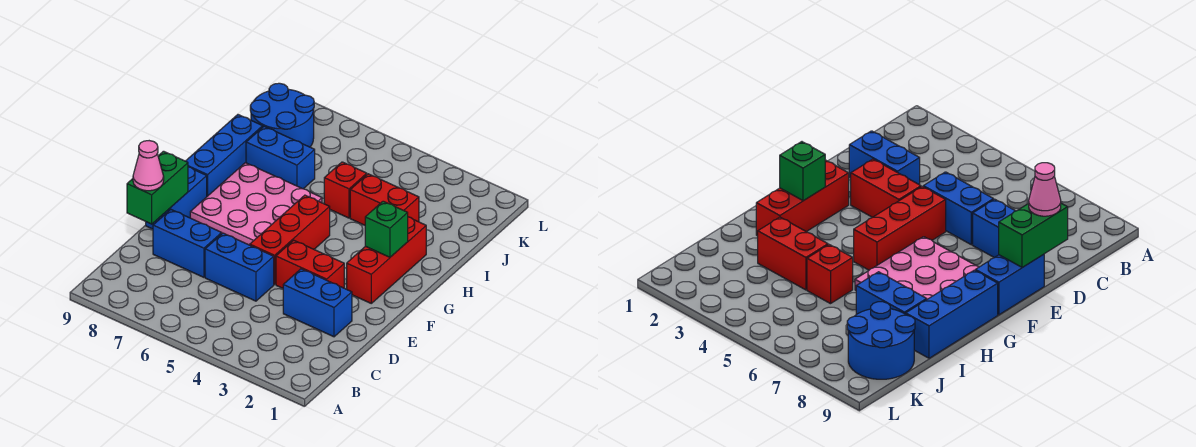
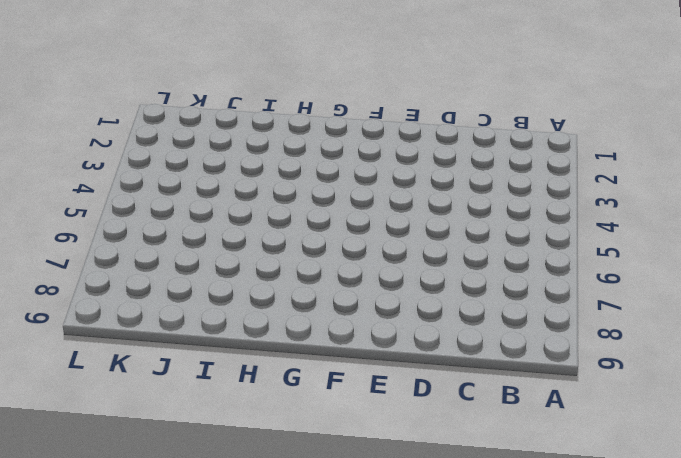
none -> blue brick D2:D3 level 1
none -> blue brick D5:D6 level 1
none -> blue brick D7:D8 level 1

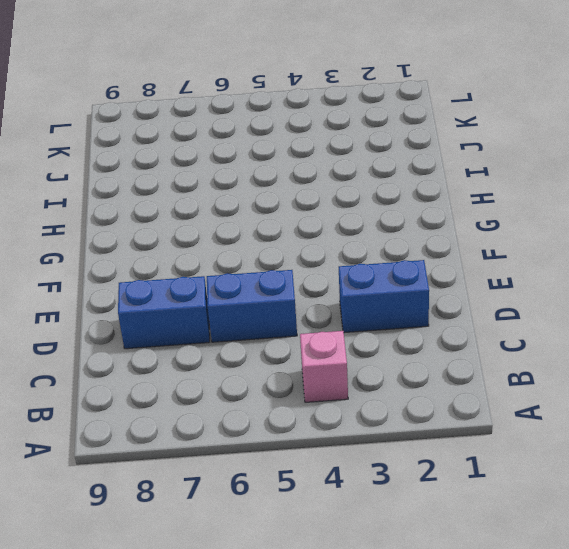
pink brick B4 level 1 -> none
none -> red brick E3:E4 level 1
none -> red brick E5:G5 level 1
none -> blue brick E9:F9 level 1

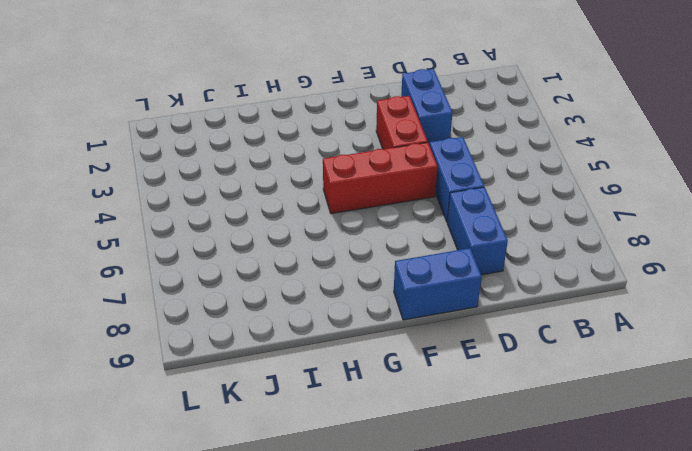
none -> red brick F2:H2 level 1
none -> pink plate F6:H8 level 1
none -> blue brick G9:I9 level 1

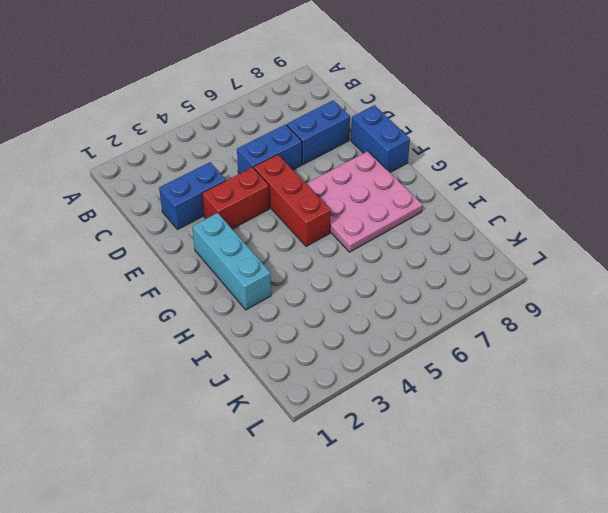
cyan brick F2:H2 level 1 -> red brick F2:H2 level 1
none -> blue brick G9:I9 level 1
none -> red brick I3:I4 level 1
none -> red brick I5 level 1

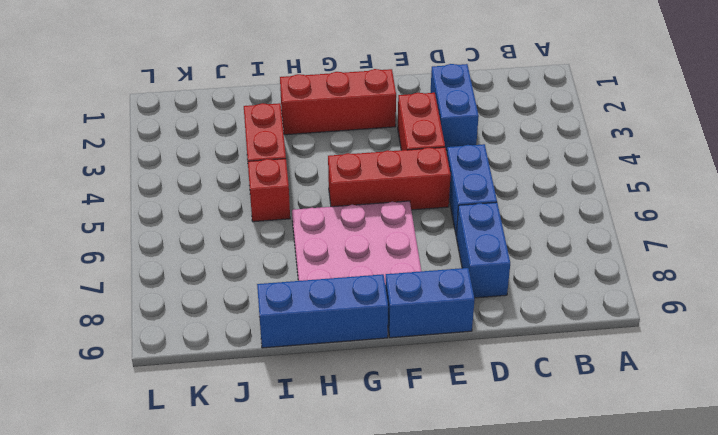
none -> blue brick I7:I8 level 1
none -> blue round brick J8:K9 level 1
none -> green brick D9:E9 level 2

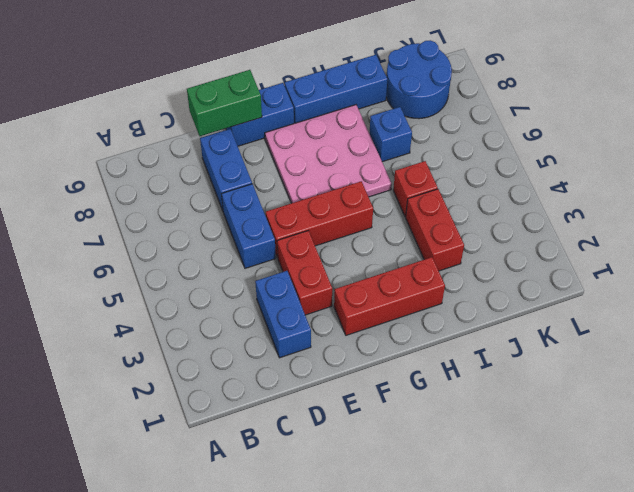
blue brick I7 level 1 -> blue brick I7:I8 level 1
none -> green brick G2 level 2
none -> pink cone D9 level 3

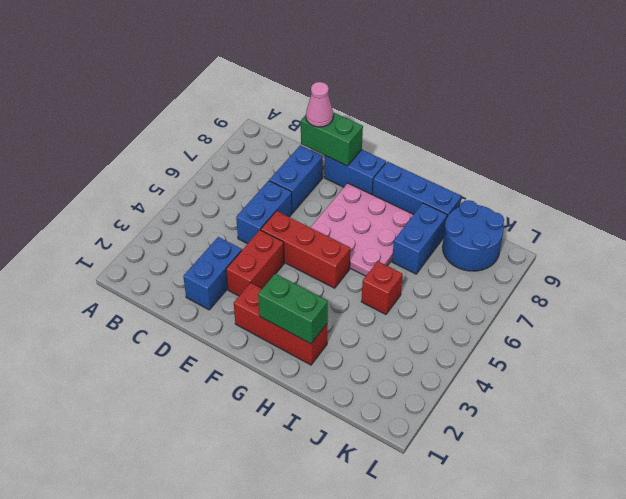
green brick G2:H2 level 2 -> green brick G2 level 2
none -> red brick I3:I4 level 1

